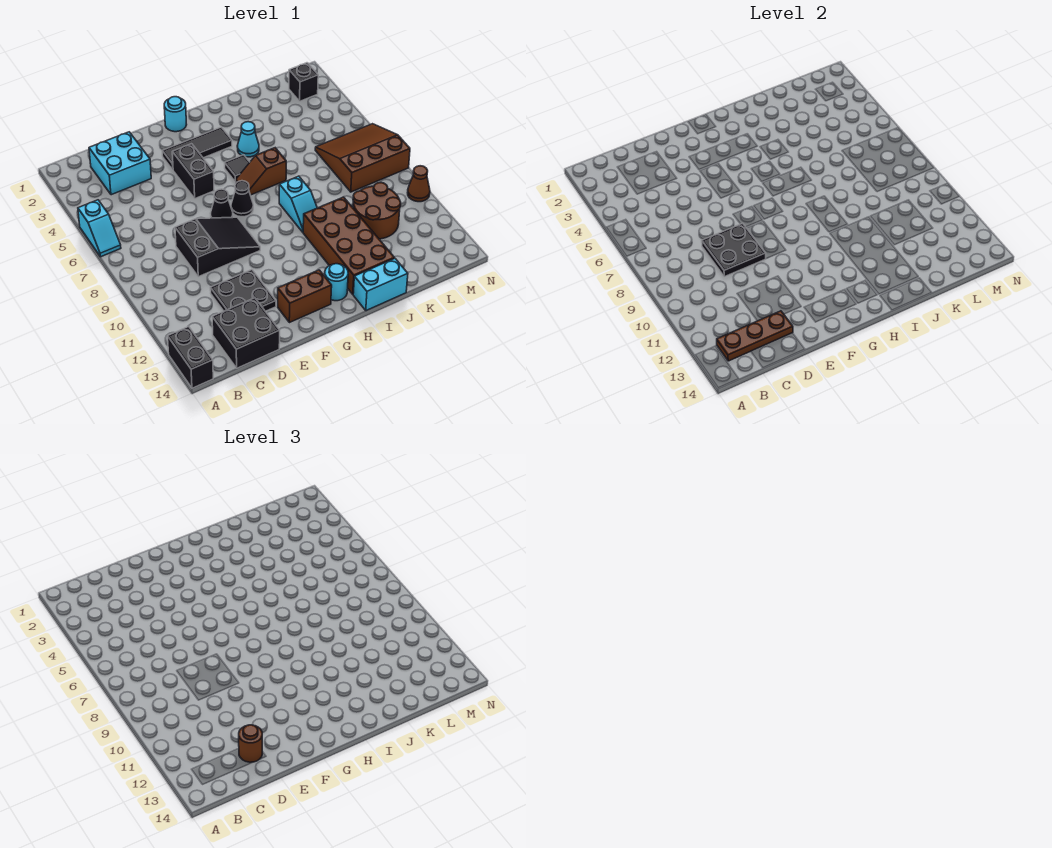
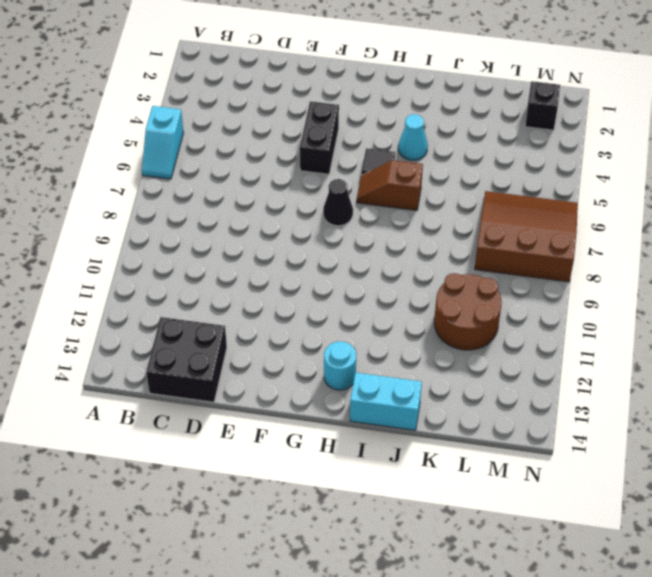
none -> black brick A13:A14 level 1
none -> cyan brick C2:D3 level 1
none -> black slope D8:F9 level 1 top D

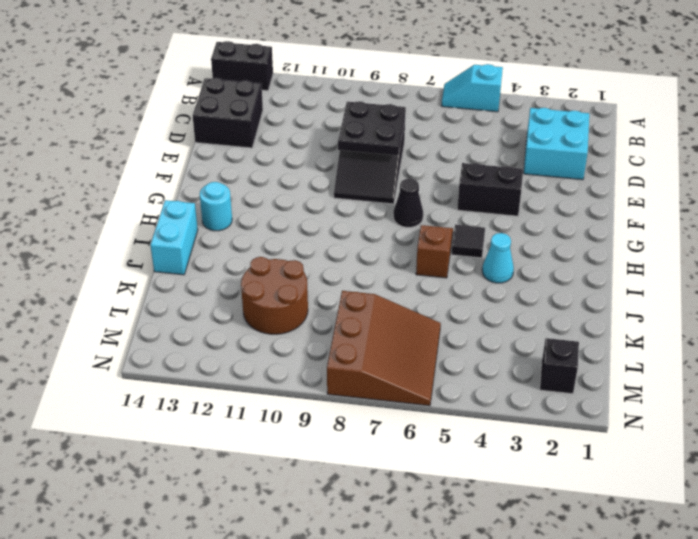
none -> black plate D11:E12 level 1
none -> black tile F3:H3 level 1
none -> black cone F7 level 1

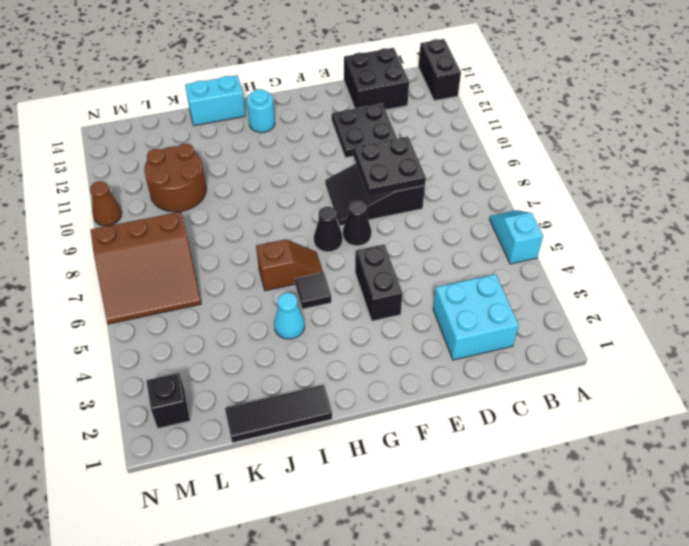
black tile I1:K1 level 1 -> black tile F3:H3 level 1
none -> brown brick F13:G13 level 1
none -> cyan round brick G1 level 1
none -> cyan slope I8:I9 level 1 top 8

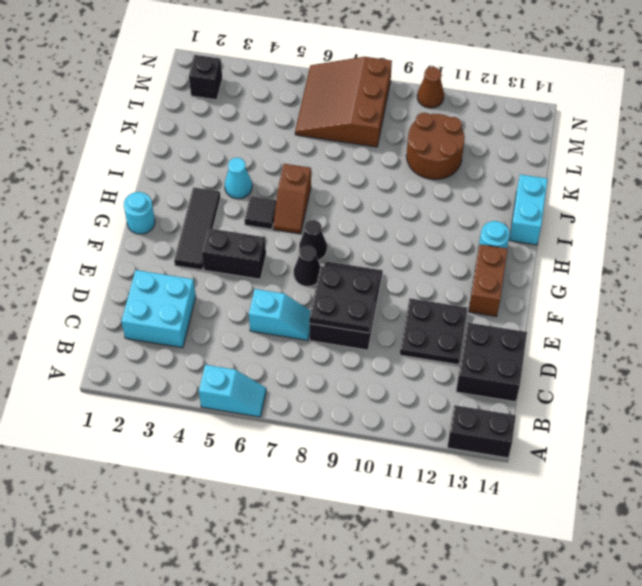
cyan slope D6:D7 level 1 top 6 -> cyan slope I8:I9 level 1 top 8
none -> brown brick I10:J13 level 1
none -> brown plate B13:D13 level 2
none -> brown round brick D13 level 3

